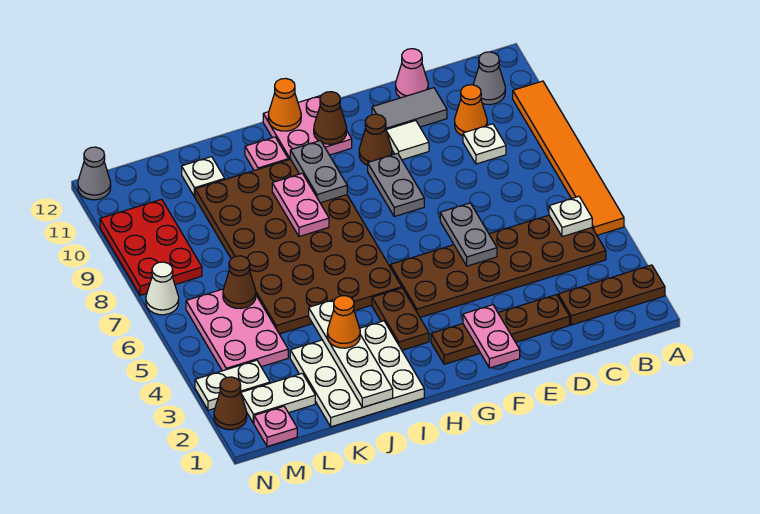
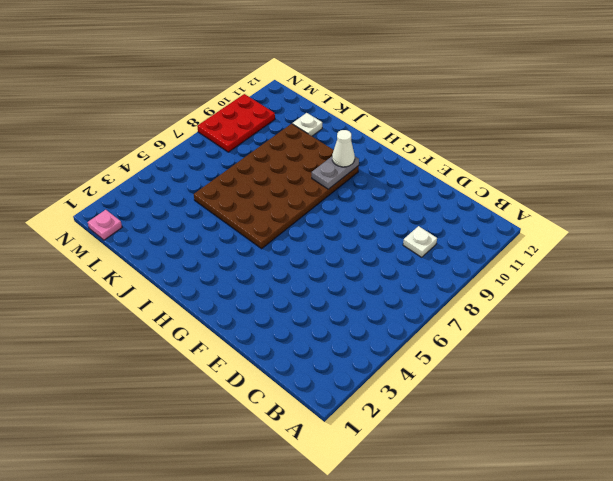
white cone H10 level 3 -> white cone N7 level 1
none -> brown plate A2:C2 level 1
none -> orange tile A5:A10 level 1
none -> brown plate B4:G5 level 1
none -> grey cone B11 level 1

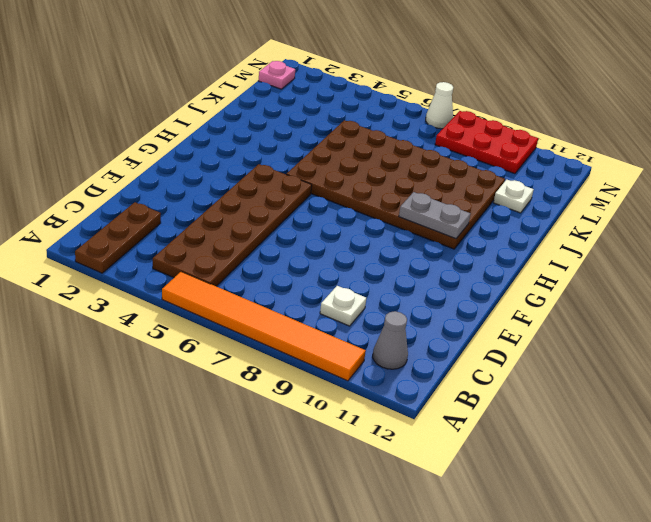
none -> orange cone C10 level 1
none -> brown plate D2:G2 level 1
none -> grey tile D11:E11 level 1
none -> pink cone D12 level 1

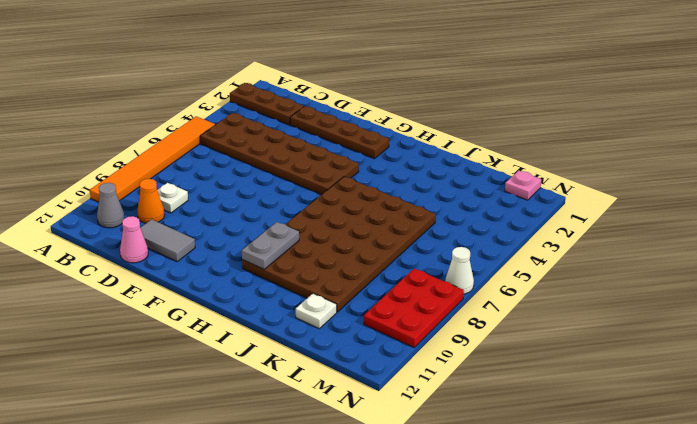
none -> white tile E10 level 1
none -> grey plate F8:F9 level 1
none -> brown cone F10 level 1
none -> pink plate G11:H12 level 1

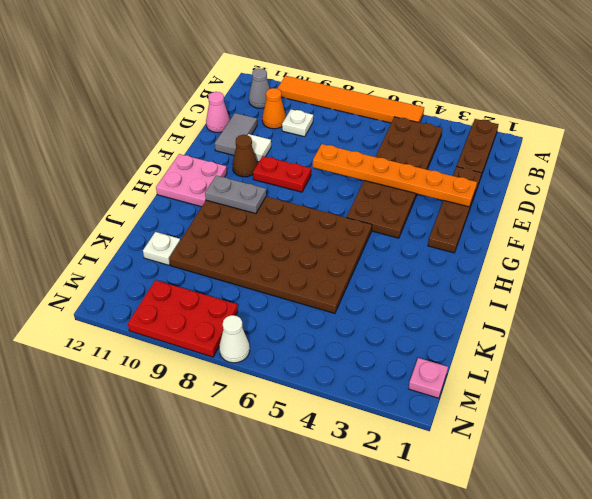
orange plate E2:E7 level 2 -> grey plate E5:E6 level 2
red plate F8:F9 level 1 -> grey plate F8:F9 level 1
none -> brown plate H3:H4 level 1
none -> white plate I1:K3 level 1
none -> pink plate I11 level 1
none -> white plate L2:M2 level 1

